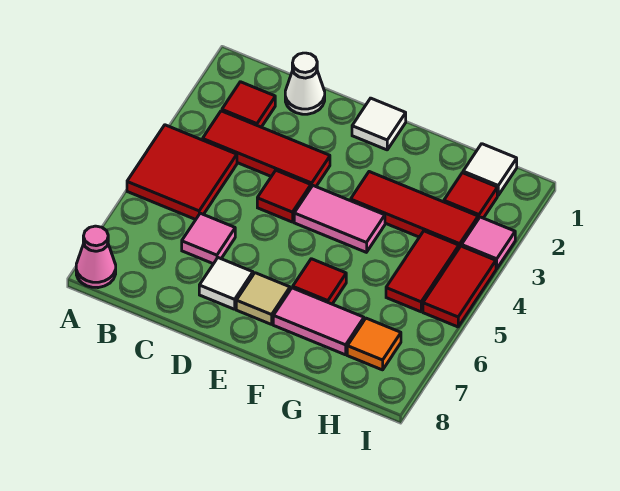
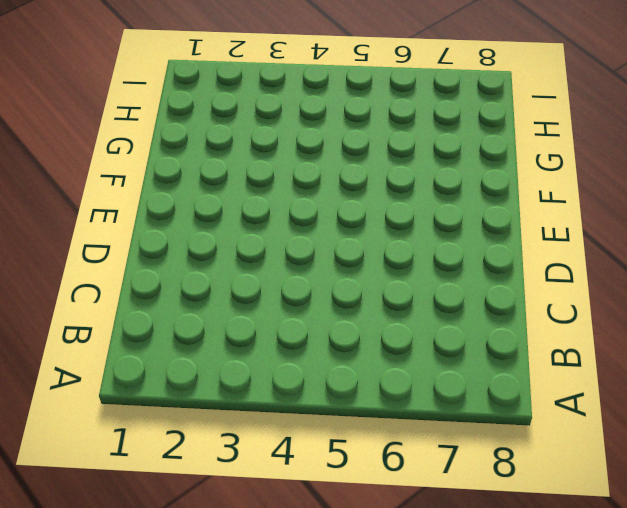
none -> red tile A4:B5 level 1
none -> pink cone A8 level 1
none -> red tile B2 level 1

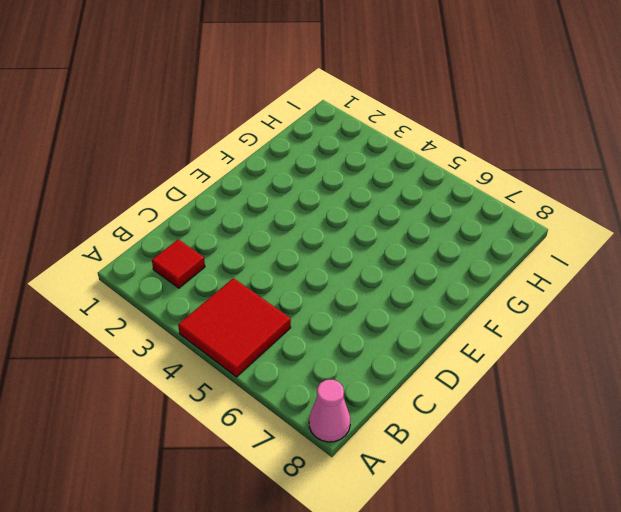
none -> red tile B3:D3 level 1
none -> white cone C1 level 1
none -> pink tile C6 level 1

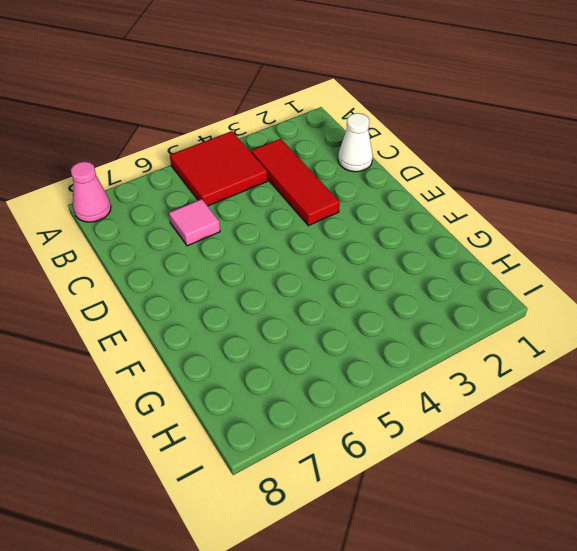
none -> red tile B2 level 1
none -> red tile D4 level 1
none -> white tile D7 level 1

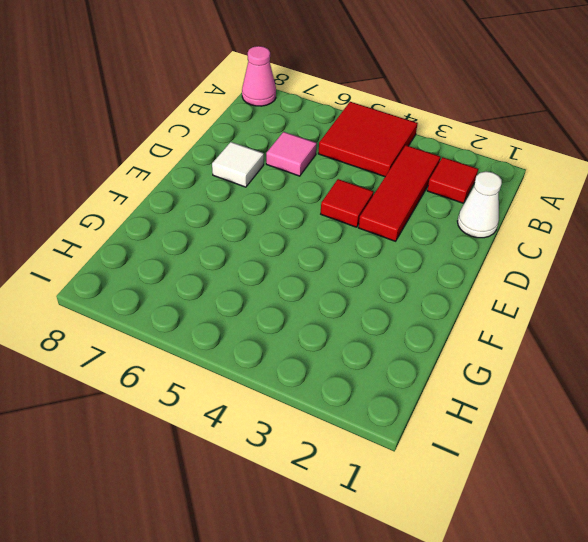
none -> white tile E1 level 1
none -> pink tile E4:F4 level 1
none -> tan tile E7 level 1

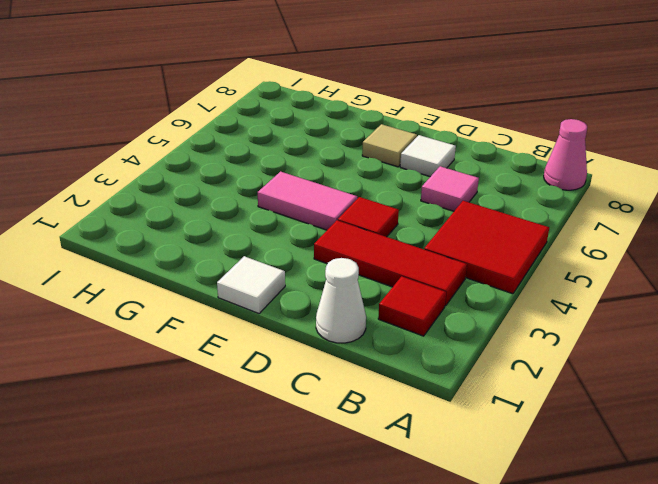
none -> red tile F3:H3 level 1
none -> red tile F6 level 1
none -> pink tile F7:G7 level 1

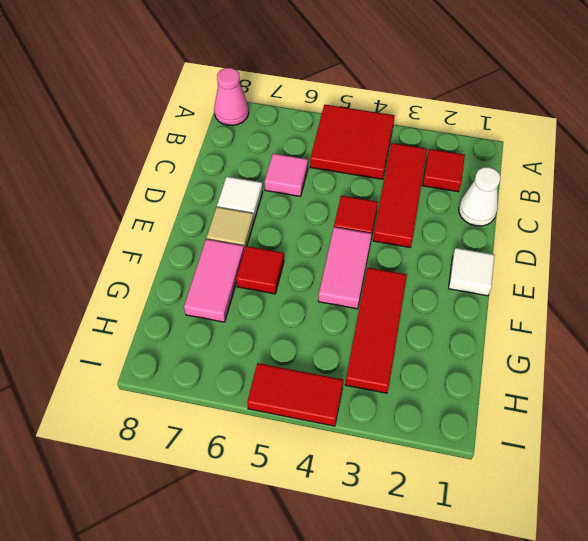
none -> white tile H1 level 1
none -> red tile H2 level 1
none -> red tile H4:H5 level 1

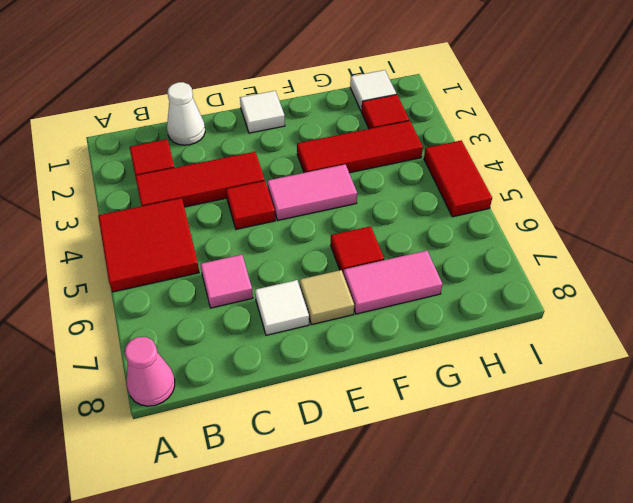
none -> red tile H4:H5 level 1
none -> orange tile H7 level 1
none -> pink tile I3 level 1

